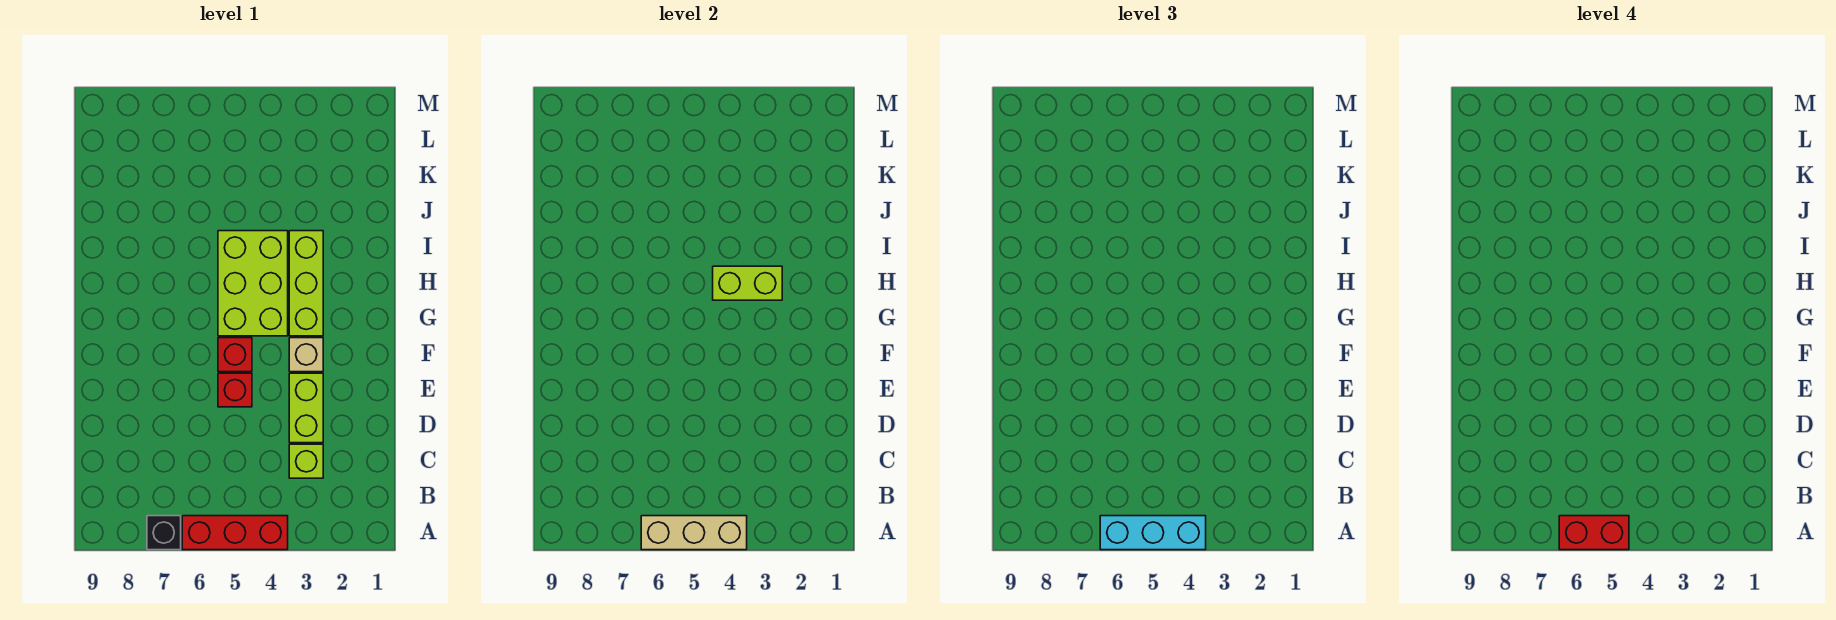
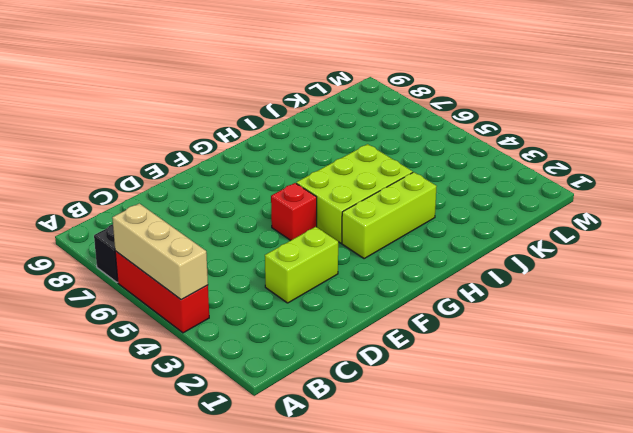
none -> lime brick C3 level 1
none -> red brick E5 level 1
none -> tan brick F3 level 1

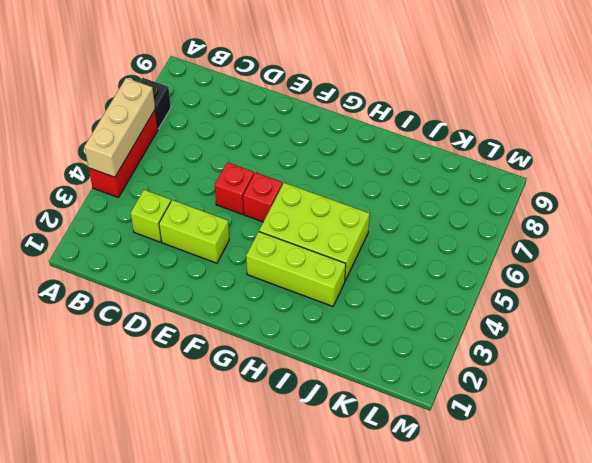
none -> tan brick F3 level 1
none -> lime brick H3:H4 level 2
none -> cyan brick A4:A6 level 3

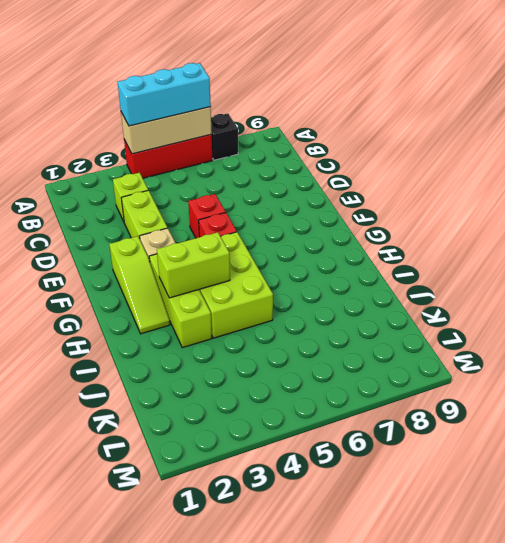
lime slope F2:H2 level 1 top F -> none
none -> red brick A5:A6 level 4

